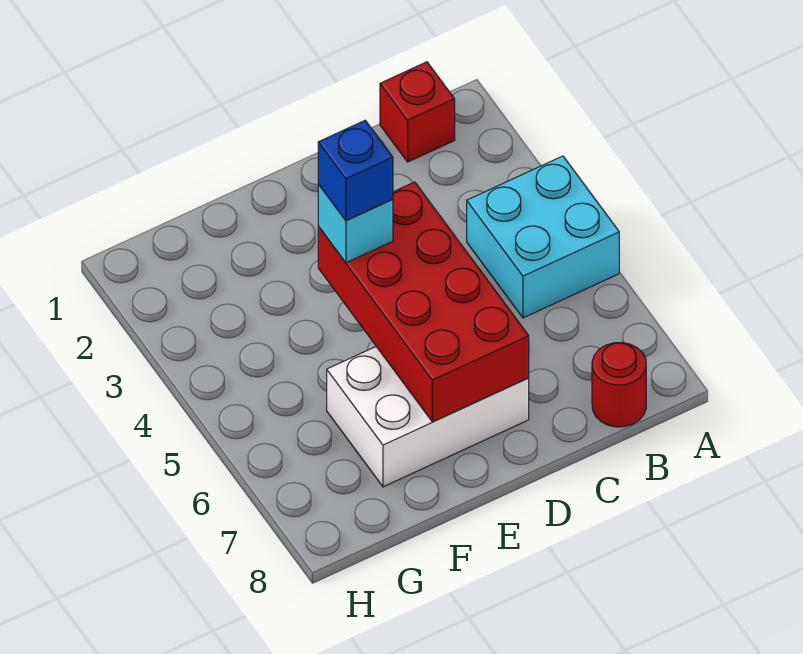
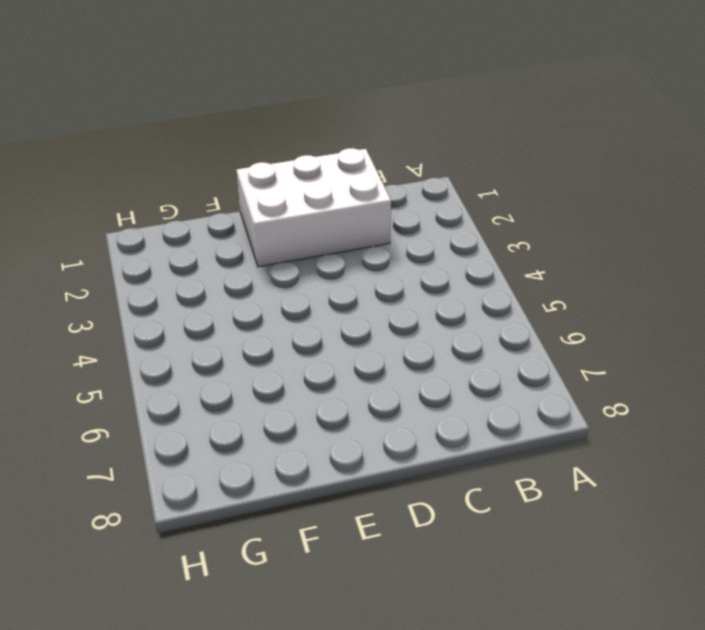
white brick C1:E2 level 1 -> white brick D6:F7 level 1
none -> cyan brick A4:B5 level 1
none -> red brick B1 level 1

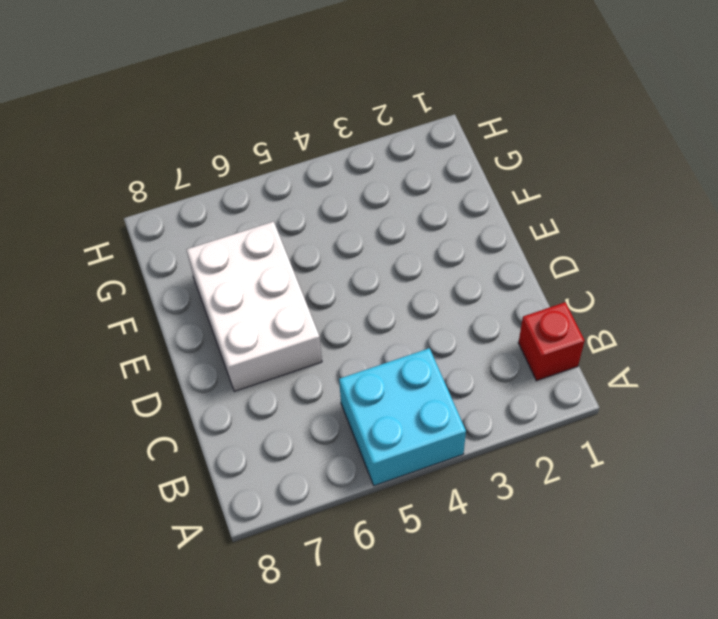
none -> red round brick B8 level 1
none -> red brick D4:E7 level 2

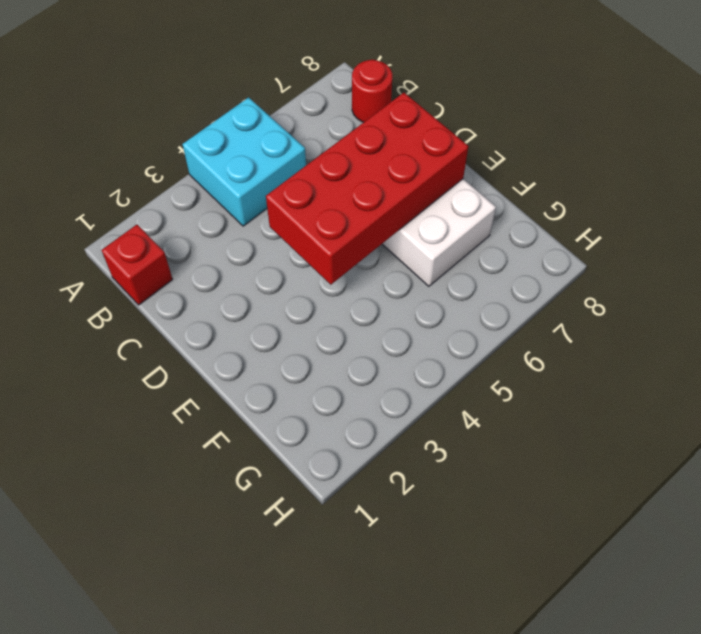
none -> cyan brick E4 level 3
none -> blue brick E4 level 4

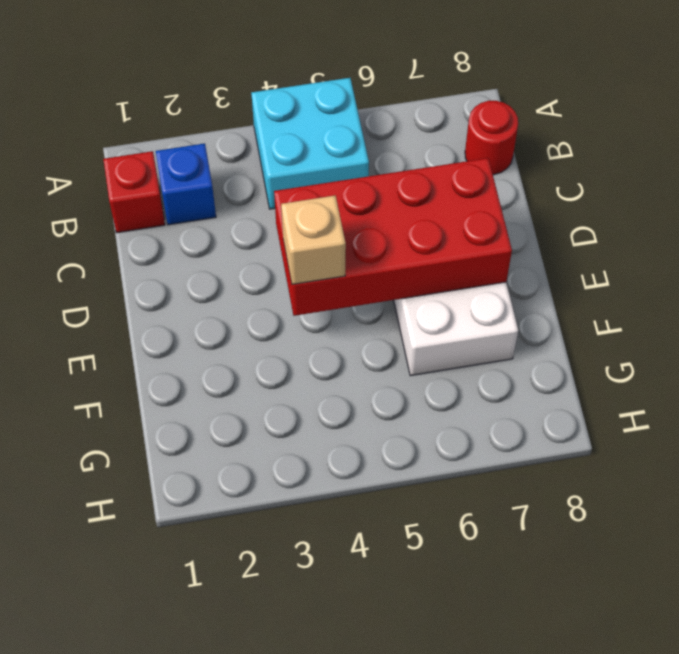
blue brick B2 level 1 -> blue brick E4 level 4
tan brick E4 level 3 -> cyan brick E4 level 3

